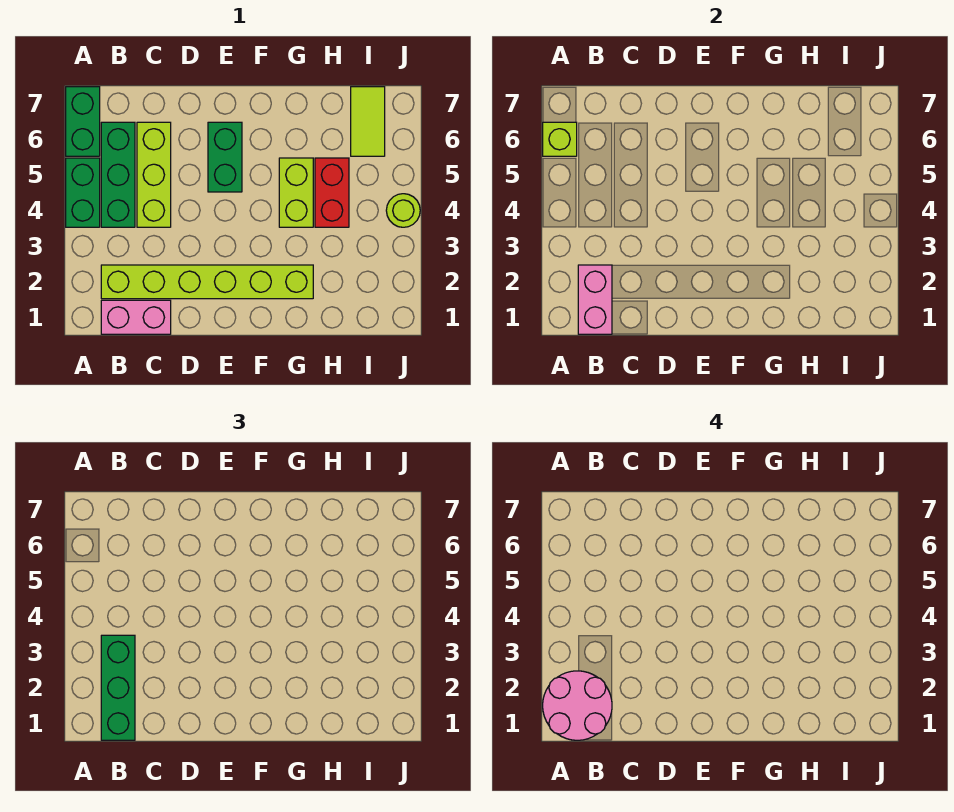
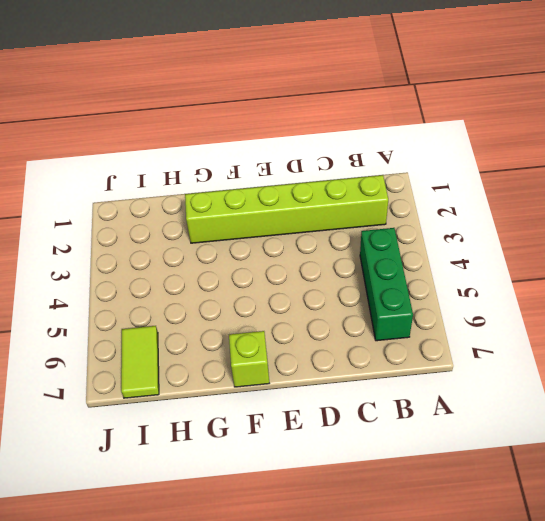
lime brick F7 level 1 -> lime brick A6 level 2
none -> green brick A4:A5 level 1
none -> green brick A6:A7 level 1
none -> pink brick B1:C1 level 1

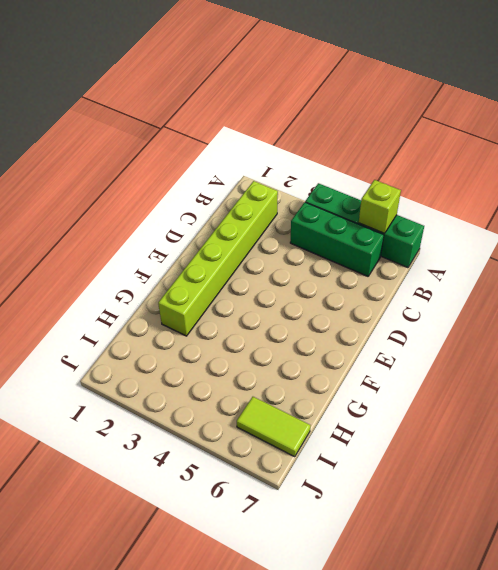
none -> pink brick B1:C1 level 1
none -> lime brick C4:C6 level 1
none -> green brick E5:E6 level 1

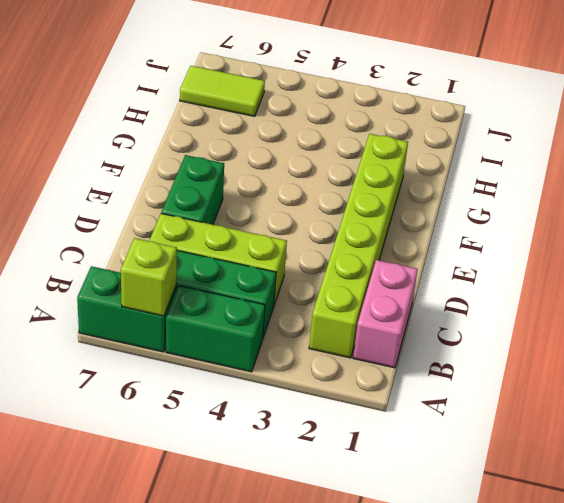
green brick D6:E6 level 1 -> green brick E5:E6 level 1
none -> lime brick G4:G5 level 1
none -> red brick H4:H5 level 1
none -> lime round brick J4 level 1

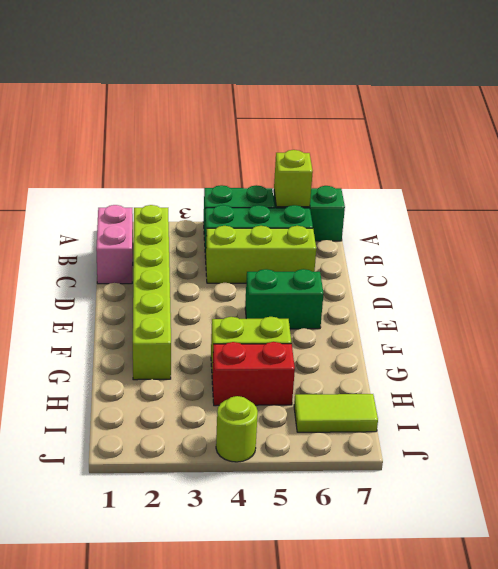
none -> pink brick B1:B2 level 2
none -> green brick B1:B3 level 3
none -> pink round brick A1:B2 level 4

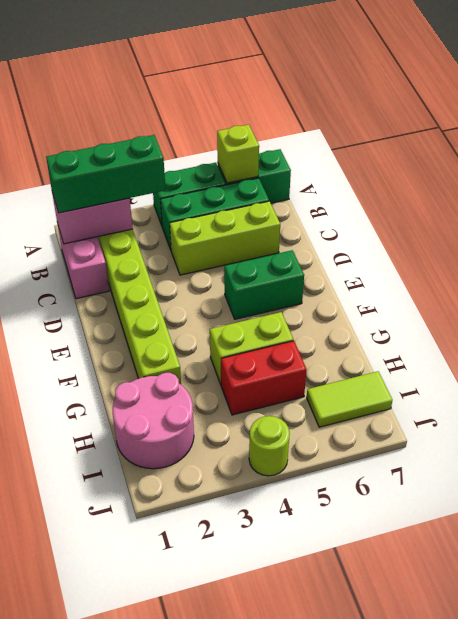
pink round brick H1:I2 level 1 -> pink round brick A1:B2 level 4

